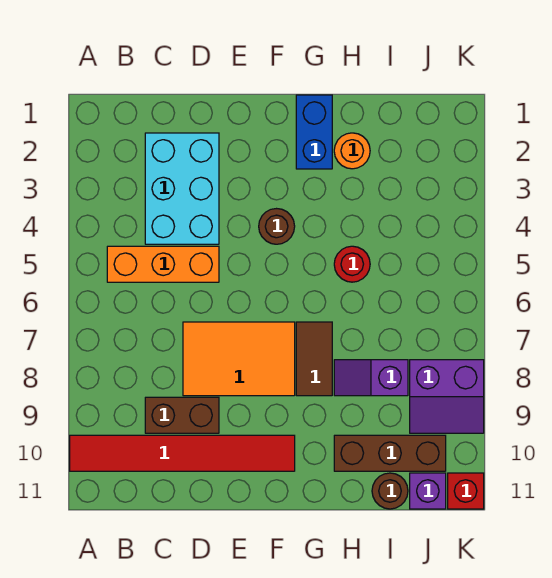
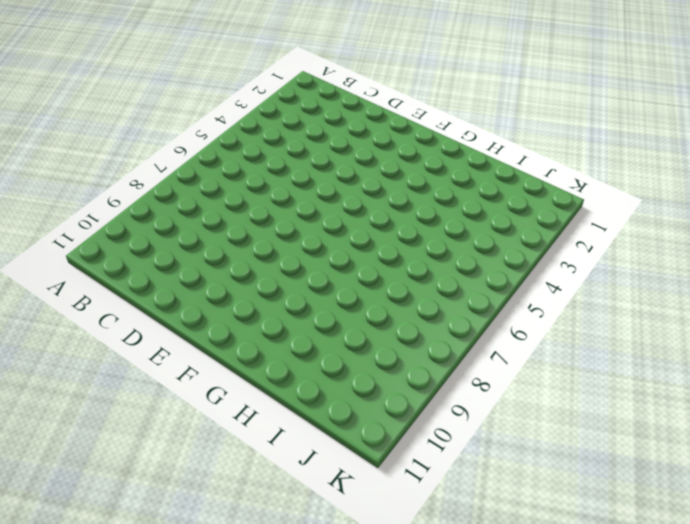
none -> red tile A10:F10 level 1
none -> orange brick B5:D5 level 1
none -> cyan brick C2:D4 level 1

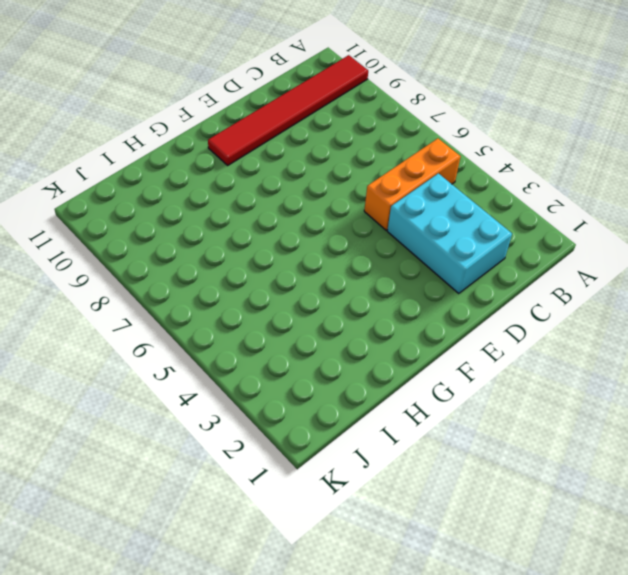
none -> brown brick C9:D9 level 1
none -> orange tile D7:F8 level 1
none -> brown round brick F4 level 1

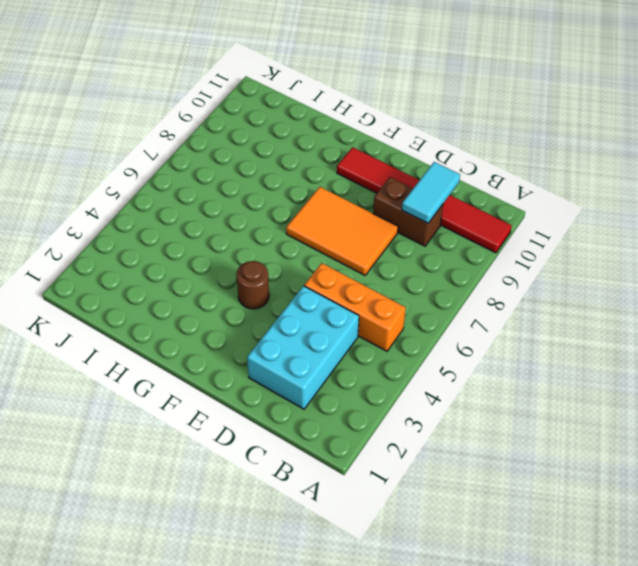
cyan tile C9:C10 level 2 -> none
none -> blue brick G1:G2 level 1
none -> brown tile G7:G8 level 1
none -> orange round brick H2 level 1

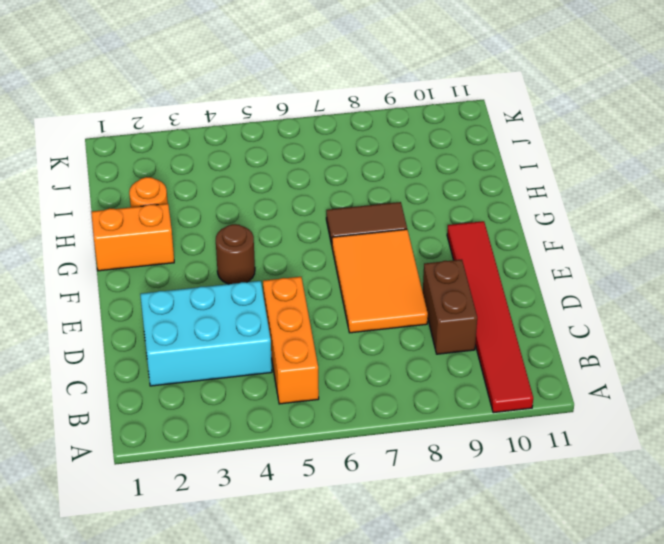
orange brick G1:G2 level 1 -> blue brick G1:G2 level 1
none -> red round brick H5 level 1
none -> purple slope H8:I8 level 1 top I
none -> brown brick H10:J10 level 1

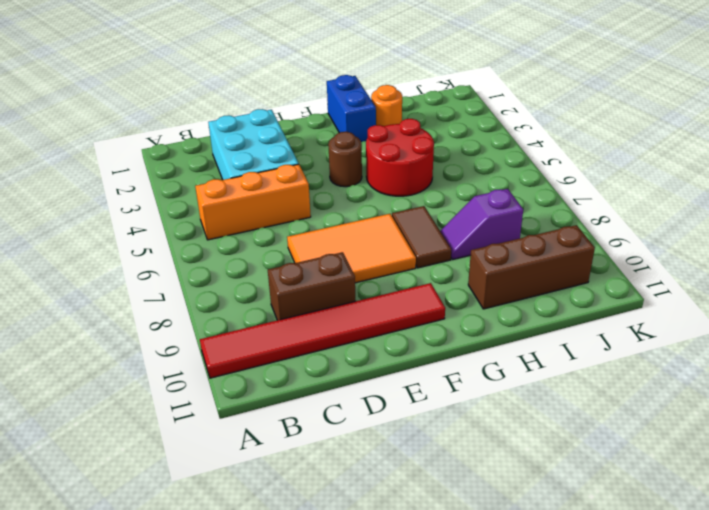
red round brick G4:H5 level 1 -> red round brick H5 level 1
none -> brown round brick I11 level 1
none -> purple slope J8:K9 level 1 top 8
none -> purple brick J11 level 1

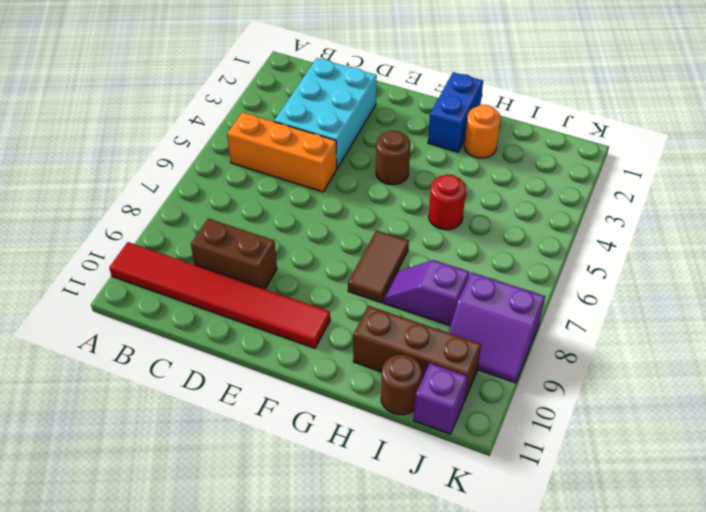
none -> orange tile D7:F8 level 1
none -> red brick K11 level 1

